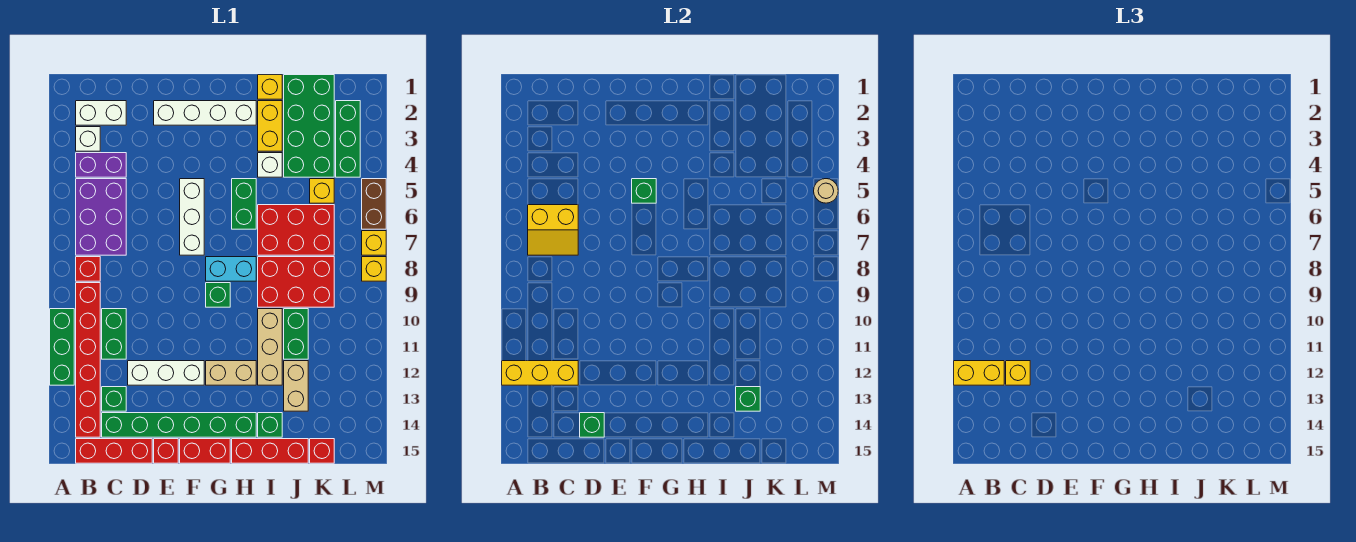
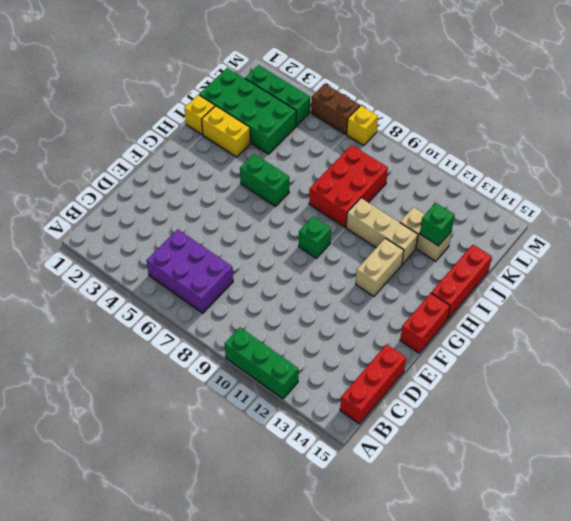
none -> white brick B2:C2 level 1
none -> white brick B3 level 1
none -> purple brick B4:C4 level 1
none -> red brick B8 level 1

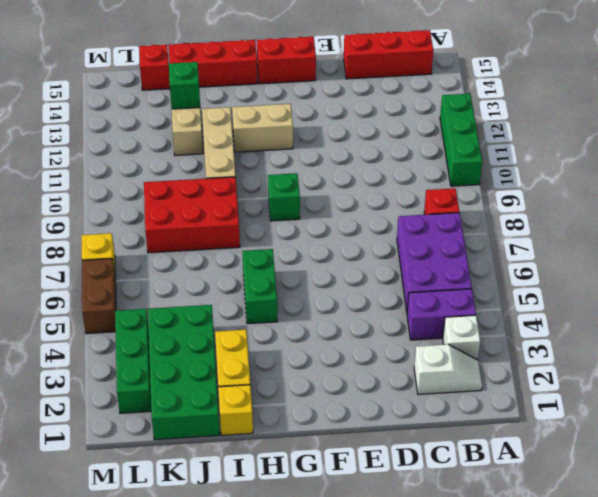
white slope B2:C2 level 1 top C -> white brick B2:C2 level 1
none -> red brick B9:B14 level 1
none -> green brick C10:C11 level 1
none -> green brick C13 level 1
none -> green brick C14:H14 level 1

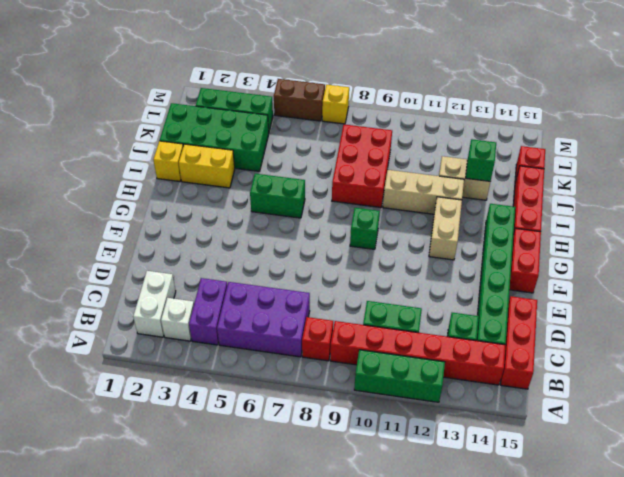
none -> white brick D12:F12 level 1
none -> white brick E2:H2 level 1
none -> red brick E15 level 1
none -> white brick F5:F7 level 1

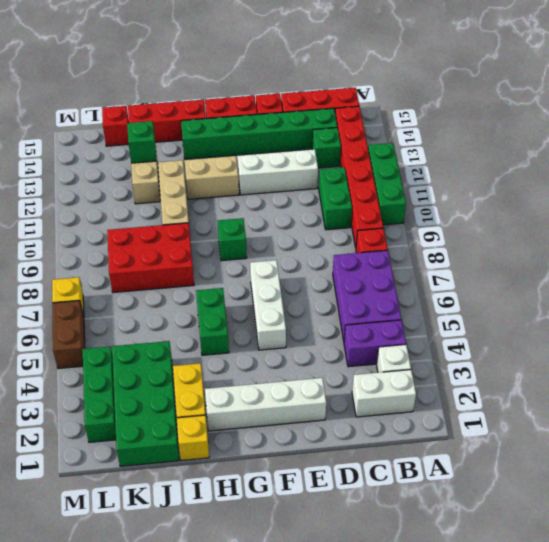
none -> cyan brick G8:H8 level 1
none -> white brick I4 level 1
none -> red brick I6:K7 level 1
none -> green brick I14 level 1

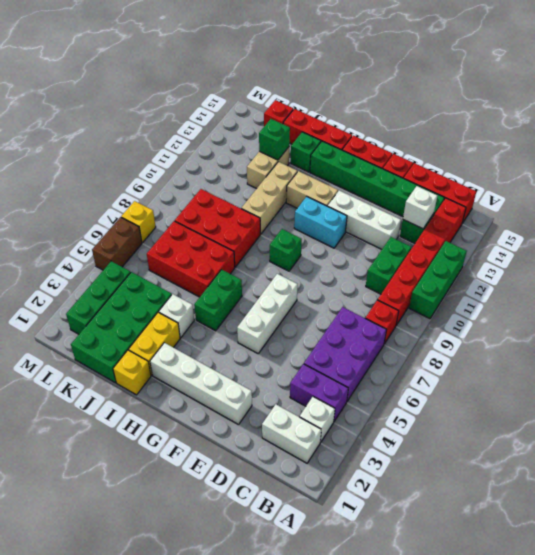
white brick C13 level 2 -> none
cyan brick F11:G11 level 1 -> cyan brick G8:H8 level 1
none -> green brick J10:J11 level 1
none -> yellow brick K5 level 1
none -> yellow brick M8 level 1
none -> yellow brick A12:C12 level 2

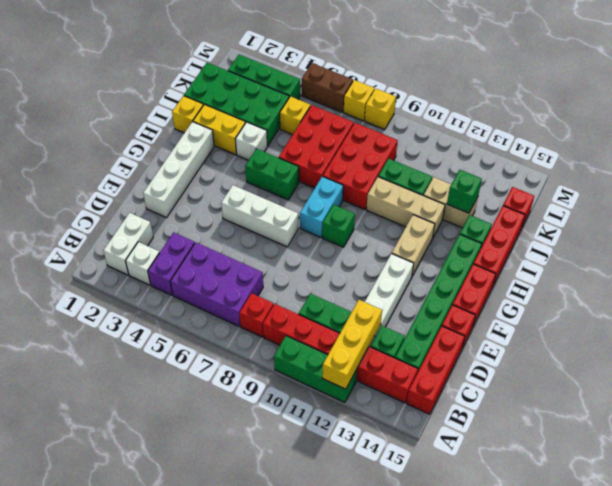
none -> yellow slope B6:C7 level 2 top 6
none -> green brick D14 level 2
none -> green brick F5 level 2
none -> tan round brick M5 level 2

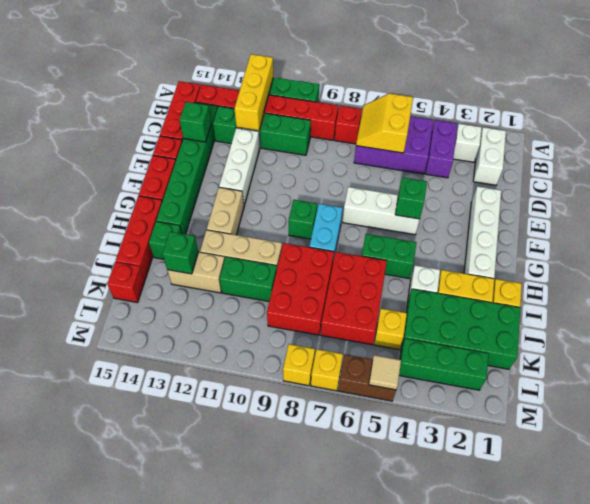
tan tile M5 level 2 -> tan round brick M5 level 2
none -> yellow brick A12:B12 level 3
none -> yellow brick C12 level 3

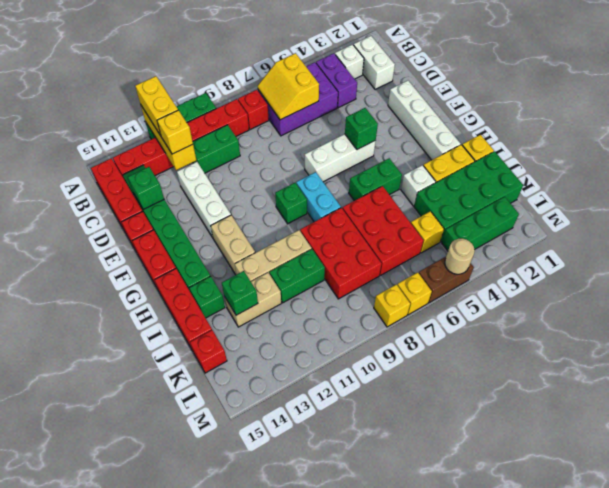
none -> green brick C13 level 1

